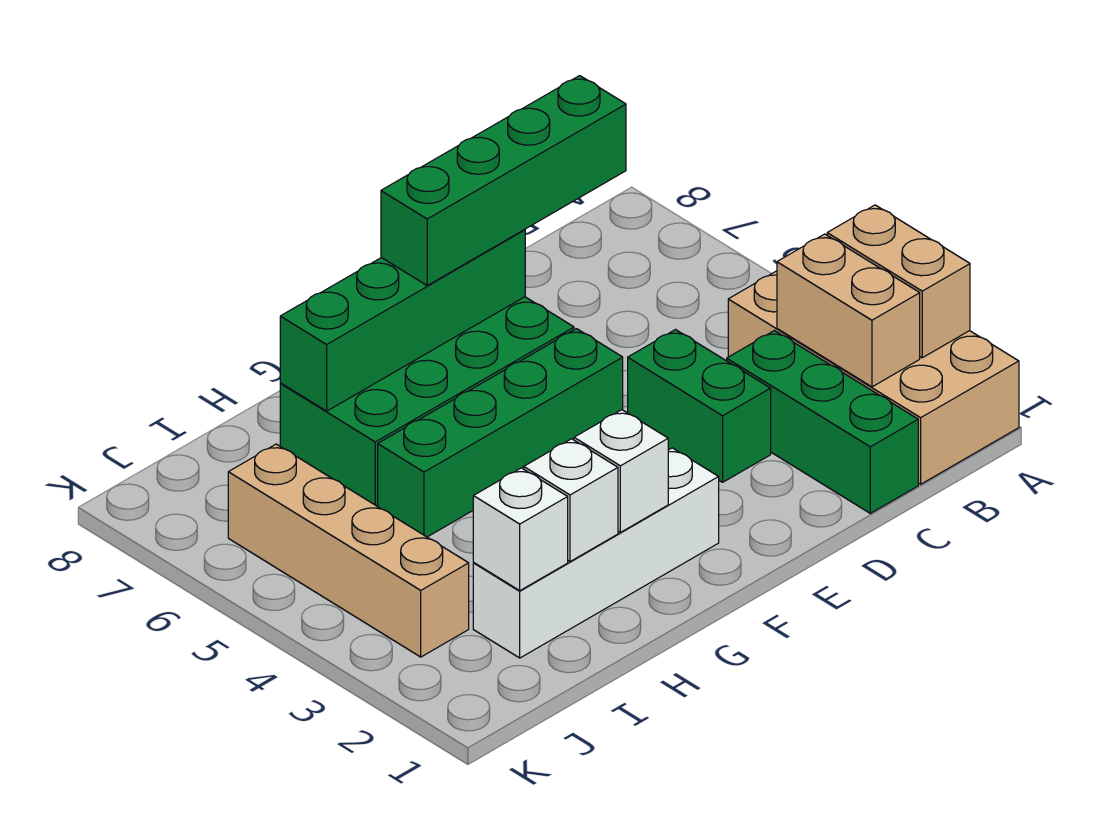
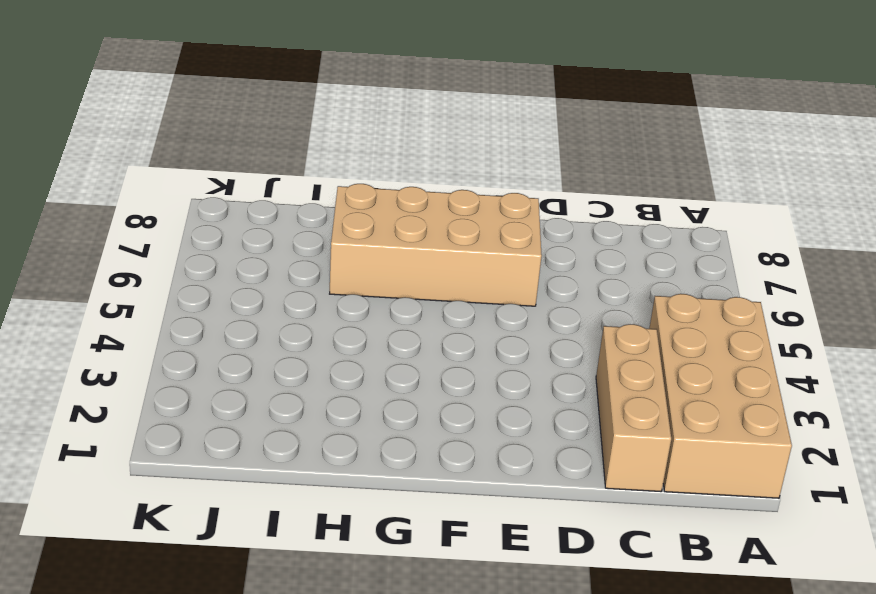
tan brick C1:C3 level 1 -> green brick C1:C3 level 1
tan brick E6:H7 level 1 -> green brick E6:H7 level 1
none -> green brick D3:D4 level 1
none -> green brick E5:H5 level 1
none -> white brick F2:I2 level 1

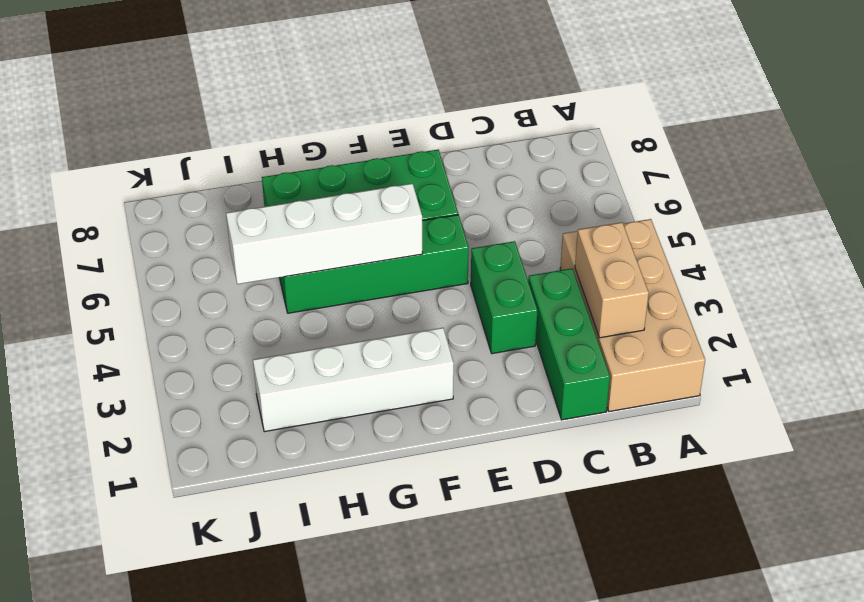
white brick F5:I5 level 2 -> none
none -> tan brick J3:J6 level 1
none -> tan brick A2:A3 level 2
none -> green brick E7:H7 level 2

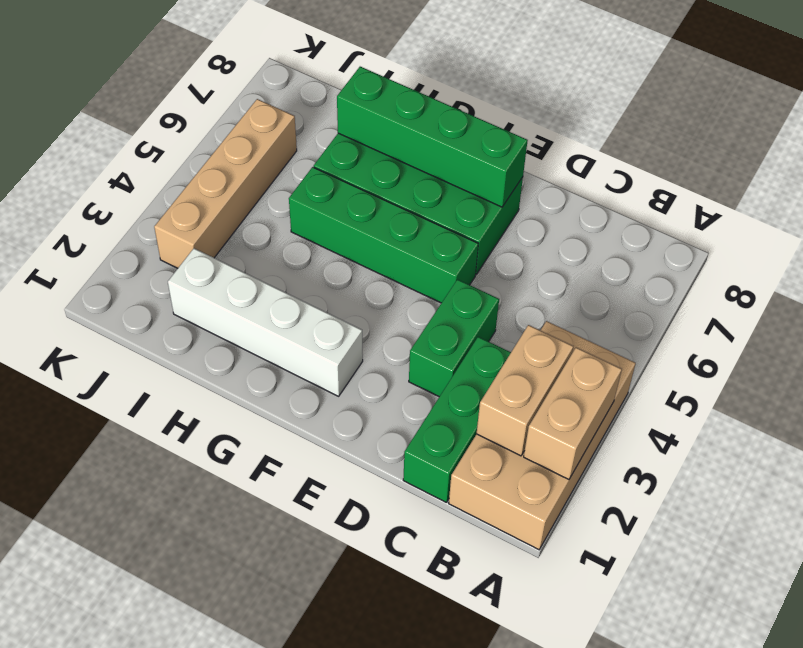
none -> white brick G2 level 2
none -> white brick H2 level 2
none -> white brick I2 level 2

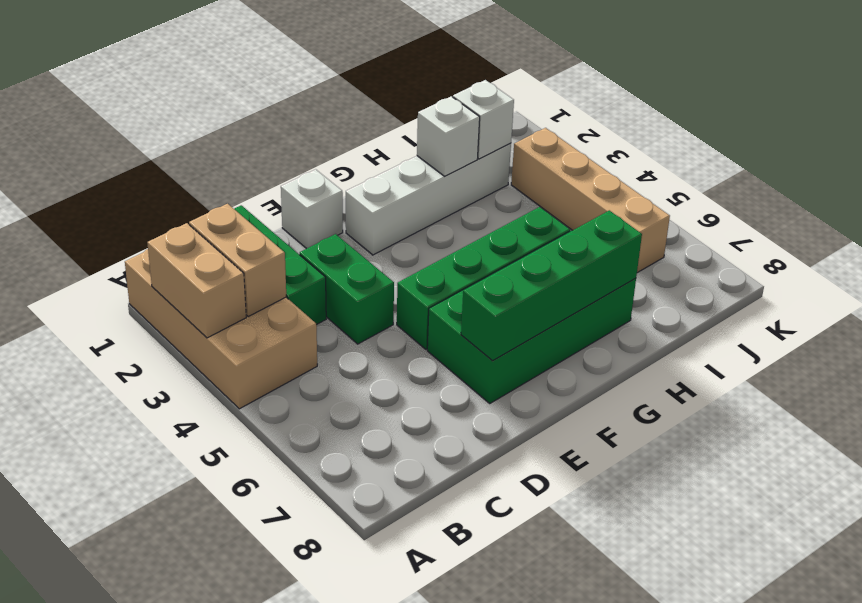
white brick E1 level 1 -> white brick G2 level 2
none -> green brick C7:F7 level 3

